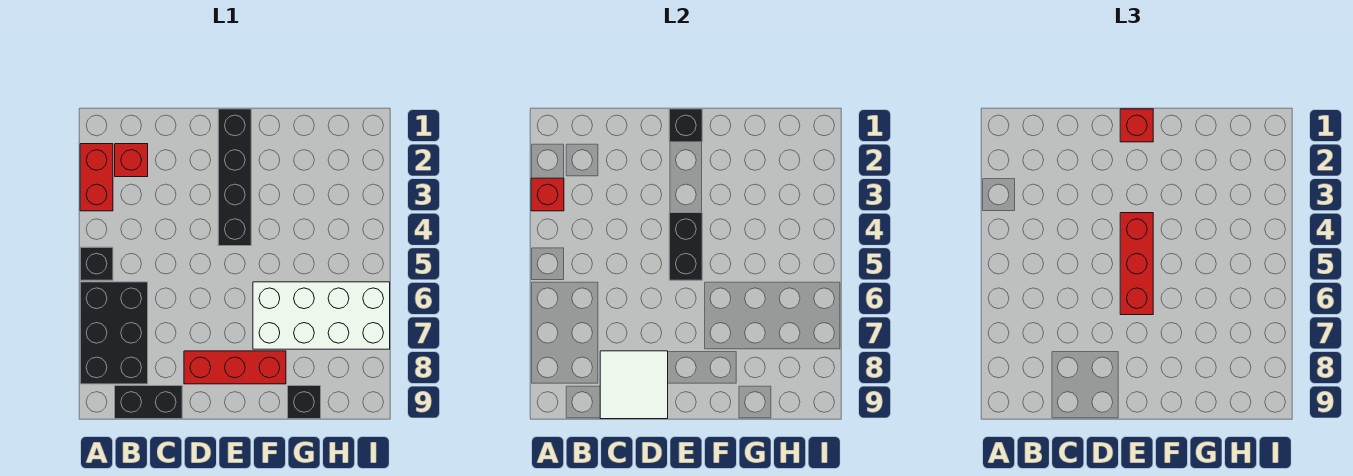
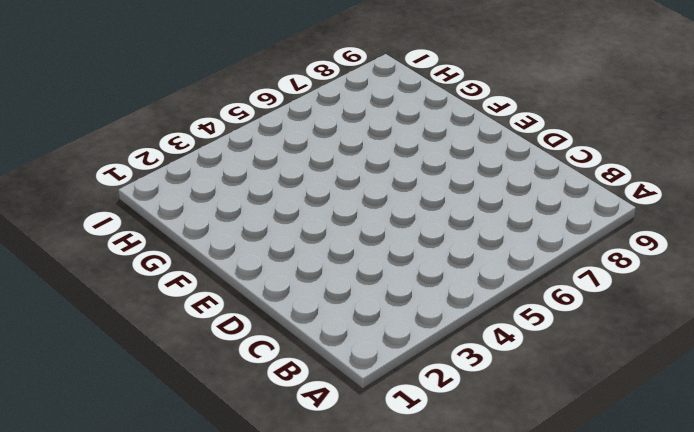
none -> red brick A2:A3 level 1
none -> black brick A5 level 1
none -> black brick A6:B8 level 1

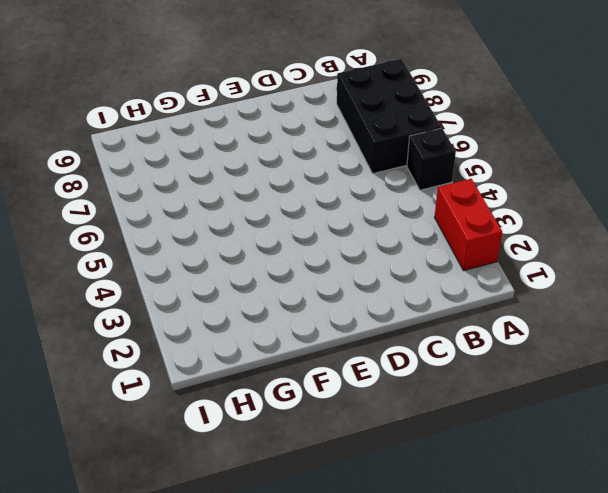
none -> red brick B2 level 1
none -> black brick B9:C9 level 1
none -> red brick D8:F8 level 1

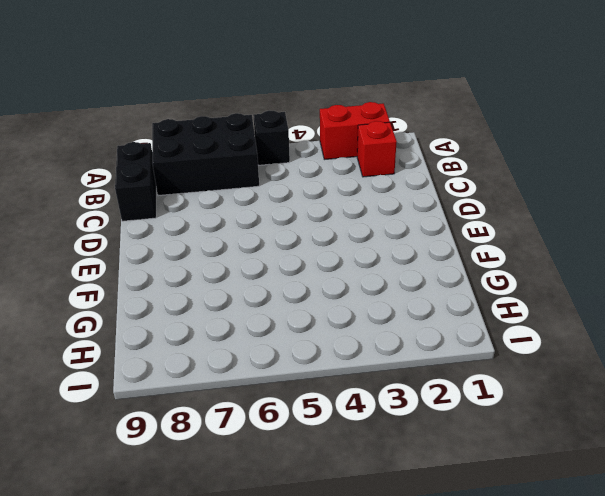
none -> red brick D8:F8 level 1
none -> black brick E1:E4 level 1
none -> white brick F6:I7 level 1

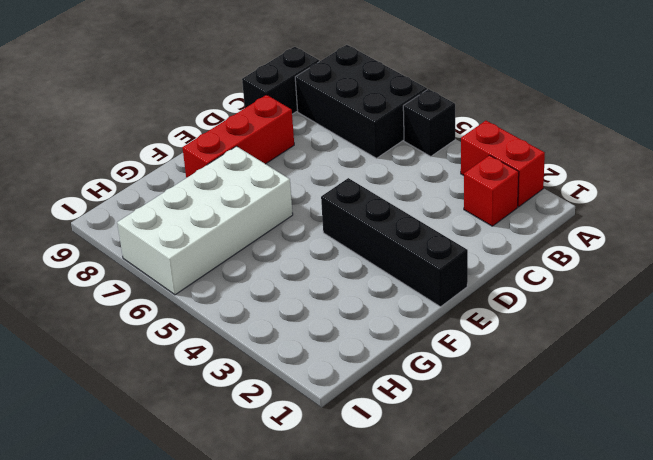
none -> black brick G9 level 1
none -> red brick A3 level 2
none -> white tile C8:D9 level 2

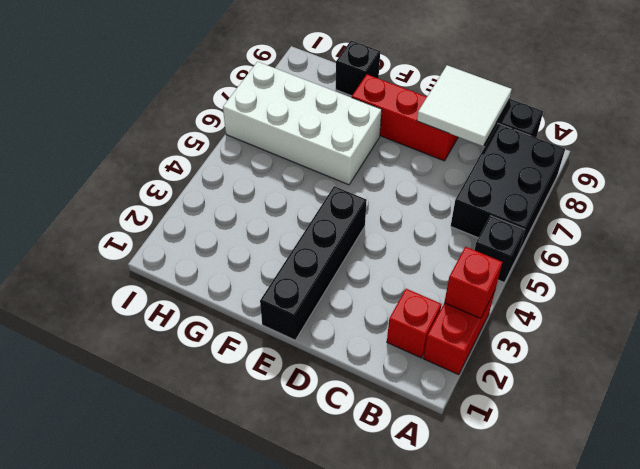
none -> black brick E1 level 2
none -> black brick E4:E5 level 2
none -> red brick E1 level 3

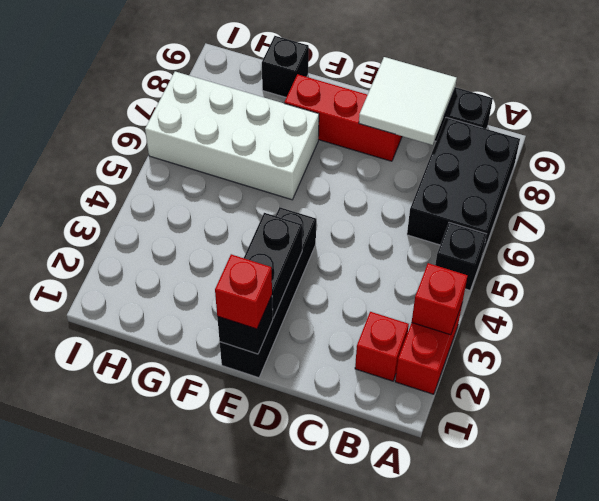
black brick E2:E3 level 2 -> black brick E4:E5 level 2
none -> red brick E4:E6 level 3

